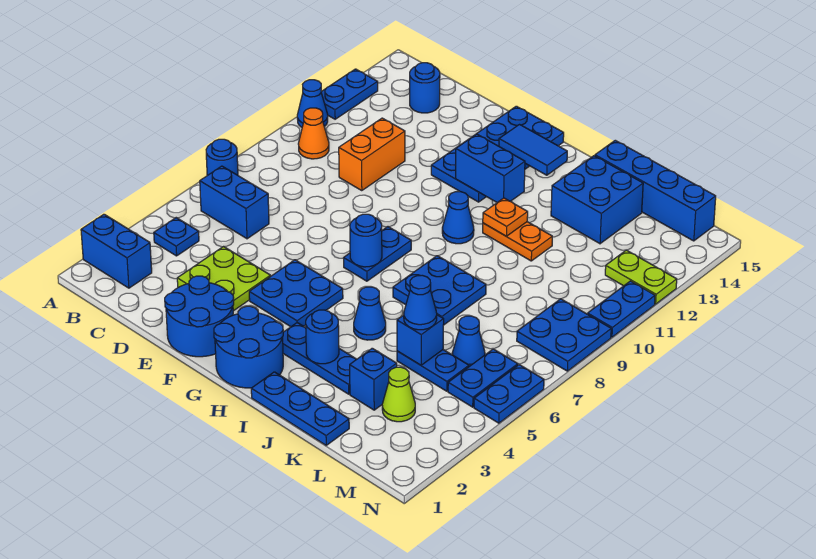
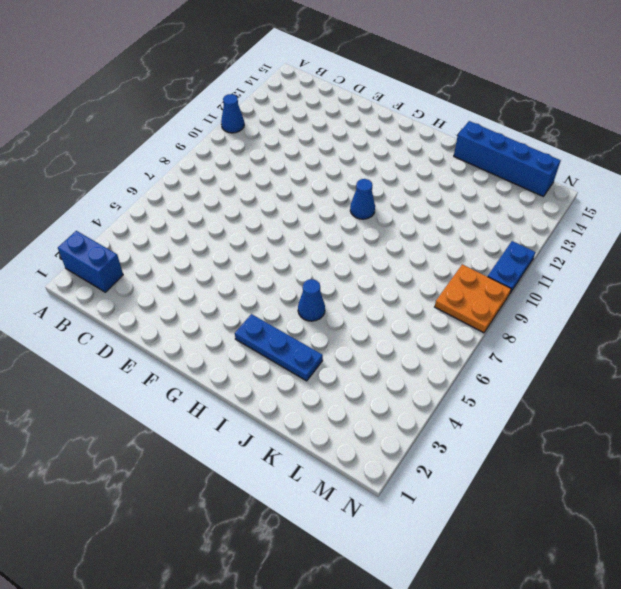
orange plate M8:N9 level 1 -> blue plate M8:N9 level 1
none -> blue round brick A7 level 1
none -> blue plate A12:A13 level 1
none -> blue plate B4 level 1
none -> blue brick B6:C6 level 1

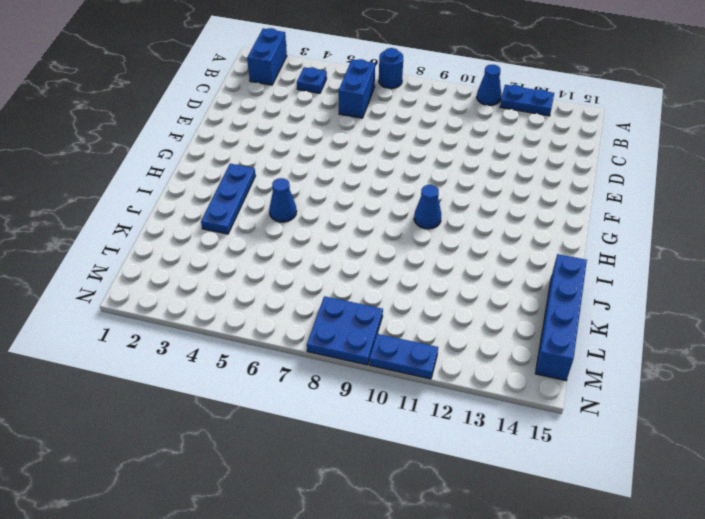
none -> orange cone B10 level 1
none -> blue round brick C14 level 1
none -> lime plate D3:E4 level 1
none -> orange brick D10:D11 level 1

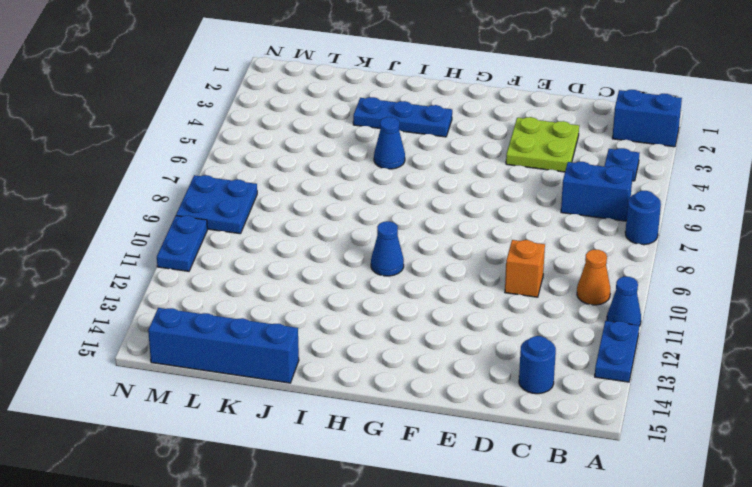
orange brick D10 level 1 -> orange brick D10:D11 level 1
none -> blue round brick E1:F2 level 1
none -> blue plate F4:G5 level 1
none -> blue plate F12:G15 level 1
none -> blue round brick G1:H2 level 1

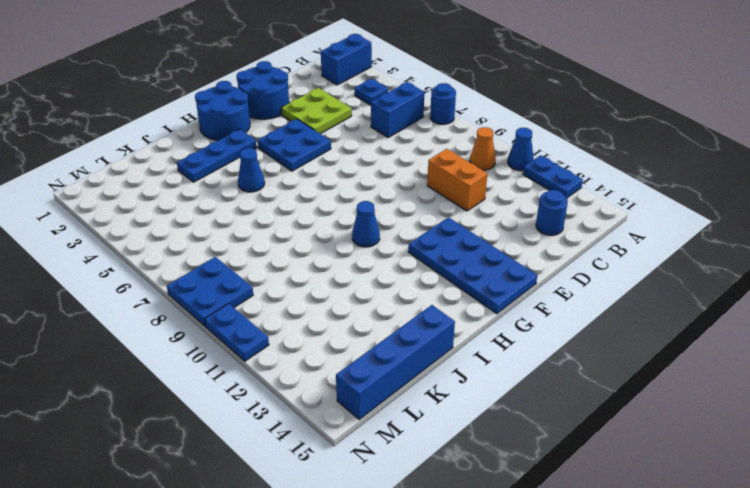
none -> blue plate G7:G8 level 1
none -> blue plate I1:K1 level 1
none -> blue plate I7:J8 level 1
none -> orange plate I11:J11 level 1

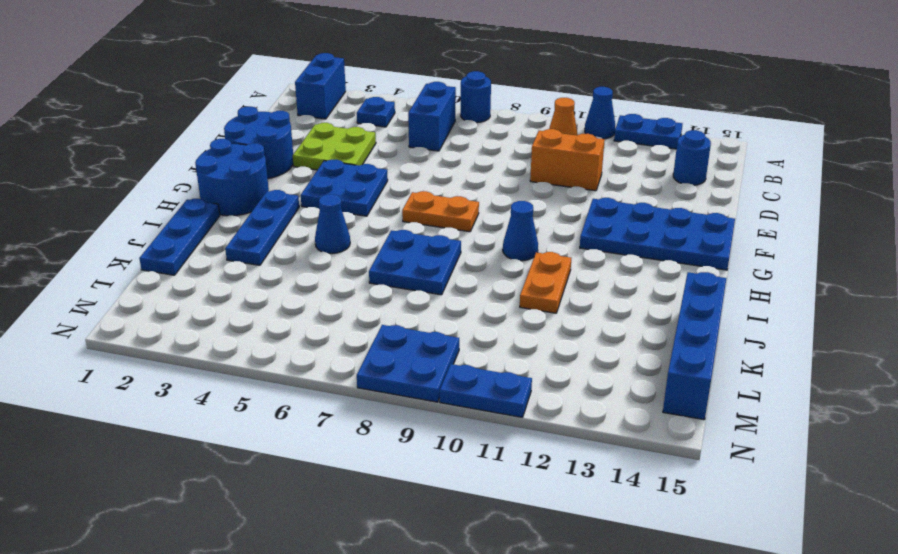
orange plate G7:G8 level 1 -> blue plate G7:G8 level 1
none -> blue brick J13:K14 level 1
none -> blue brick K3 level 1
none -> blue plate K5:L5 level 1
none -> lime cone L3 level 1

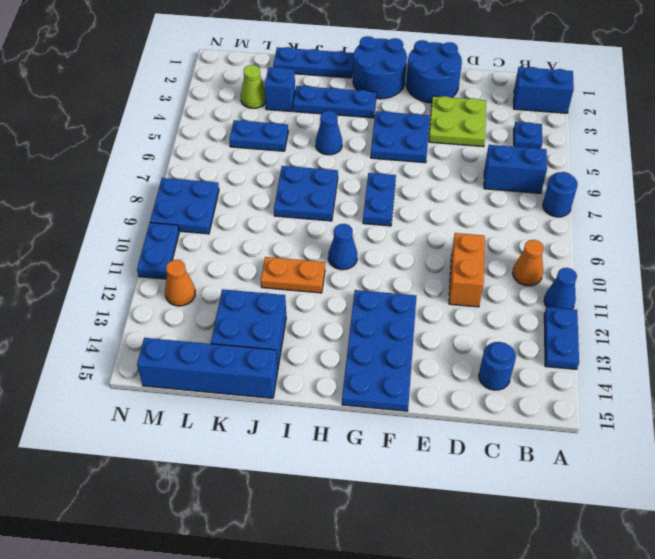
orange cone M12 level 1 -> lime plate M12:N12 level 1
none -> blue cone L6 level 1
none -> blue plate M5:M6 level 1
none -> blue plate N5:N6 level 1
none -> blue round brick G7 level 2

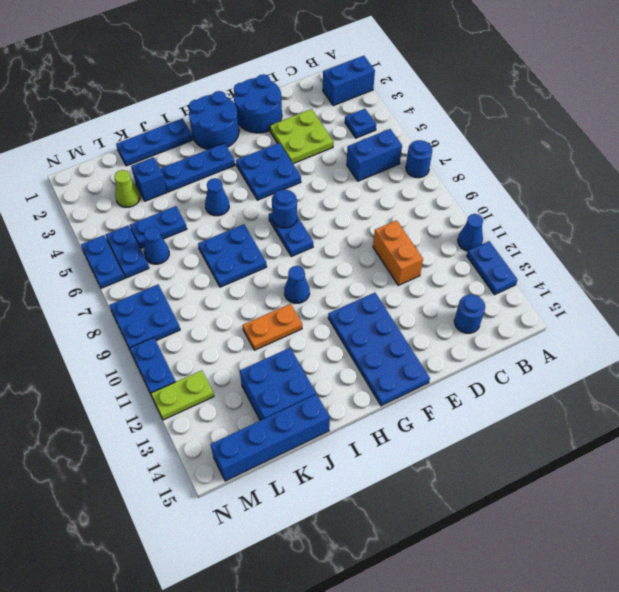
none -> orange cone B10 level 1
none -> blue brick G12:H12 level 2
none -> blue tile G14:H14 level 2
none -> blue round brick I3 level 2

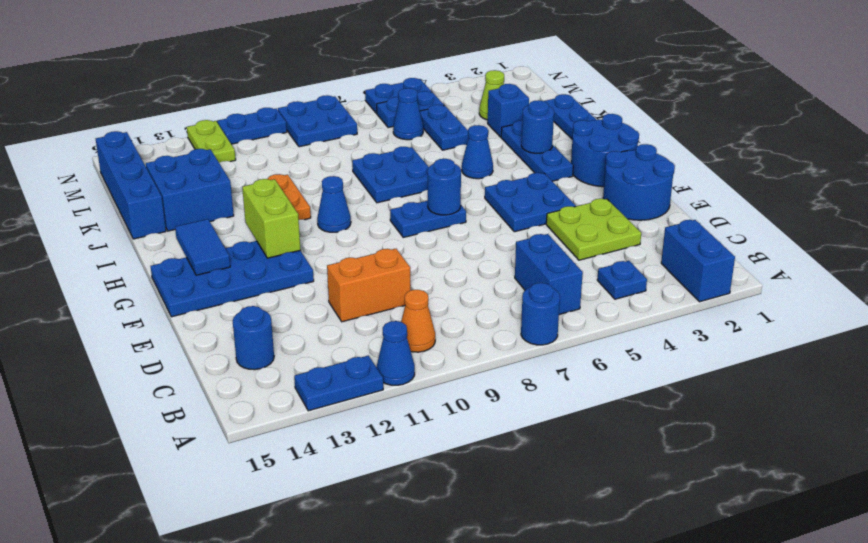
lime brick G12:H12 level 2 -> blue brick G12:H12 level 2
none -> orange plate I11 level 2
none -> blue brick K5 level 2
none -> blue cone K5 level 3

